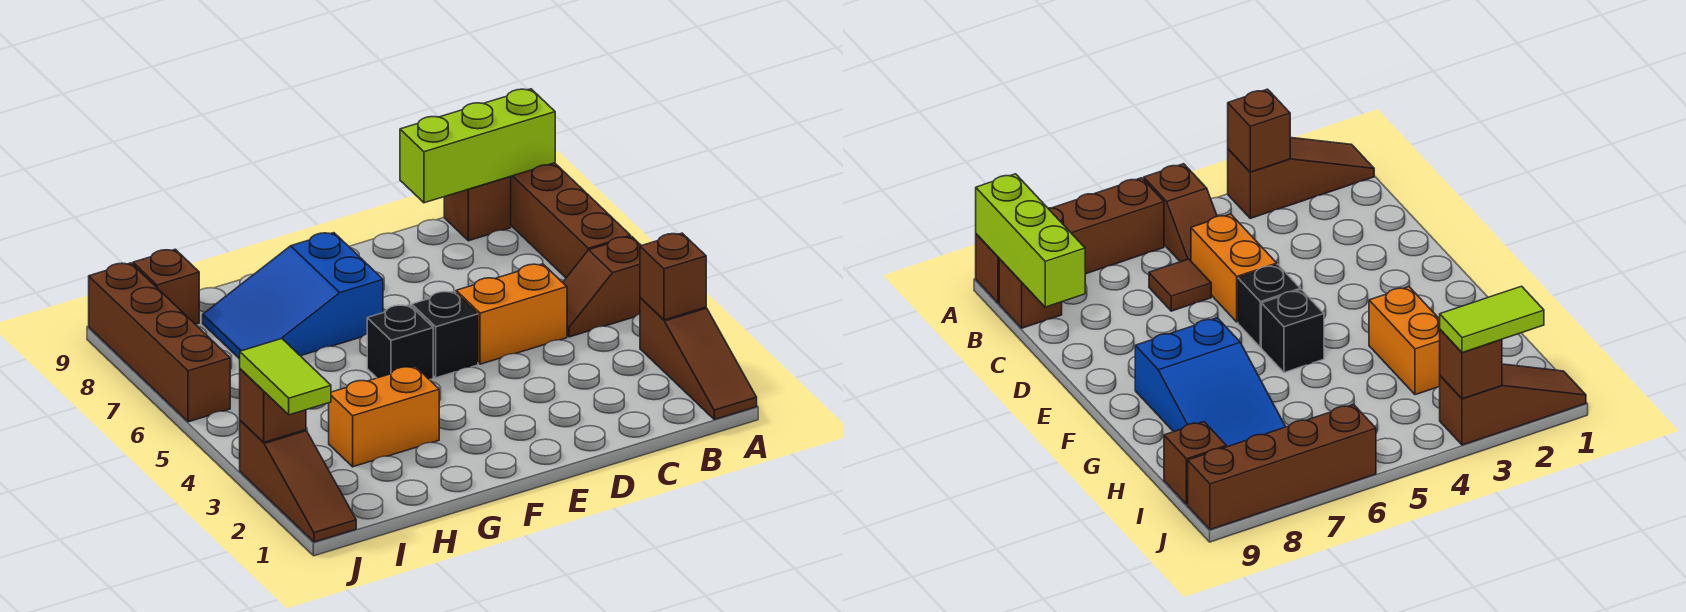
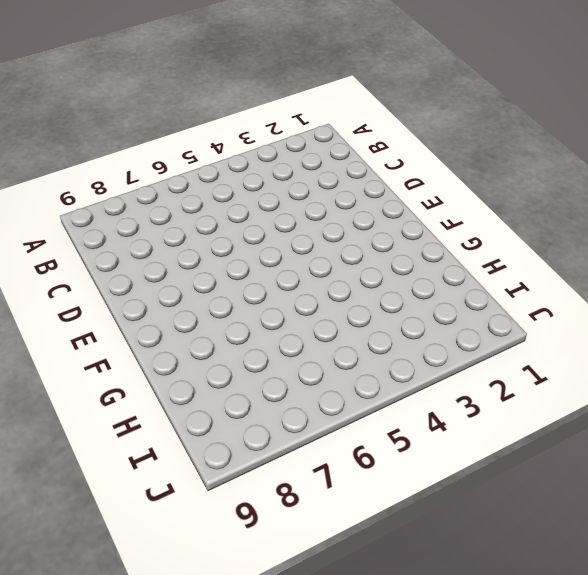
none -> brown slope A1:A3 level 1 top 3
none -> brown slope A5:B5 level 1 top A
none -> brown brick A6:A9 level 1

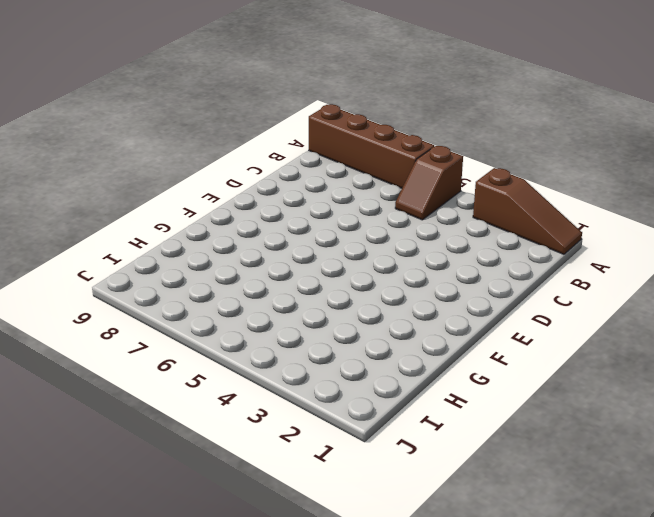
none -> brown brick B9 level 1
none -> orange brick C5:D5 level 1
none -> brown tile C6 level 1

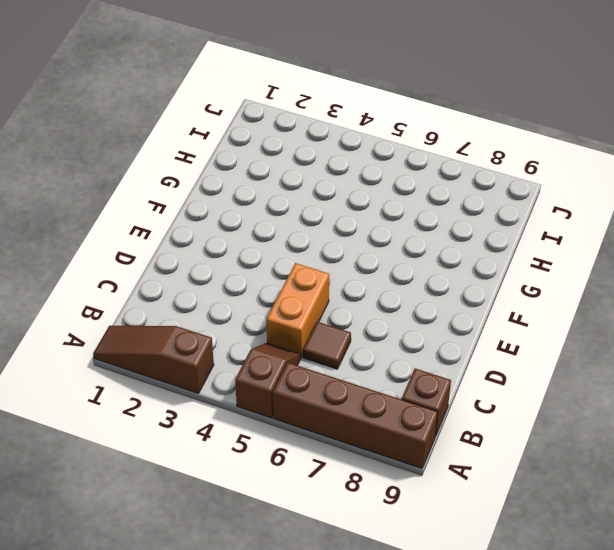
none -> black brick E5 level 1
none -> black brick F5 level 1
none -> blue slope F7:H8 level 1 top F

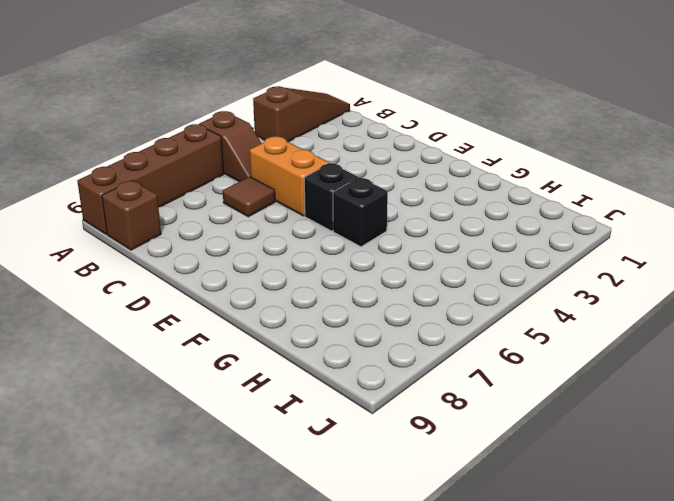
none -> blue slope F7:H8 level 1 top F
none -> orange brick G3:H3 level 1
none -> brown brick I9 level 1

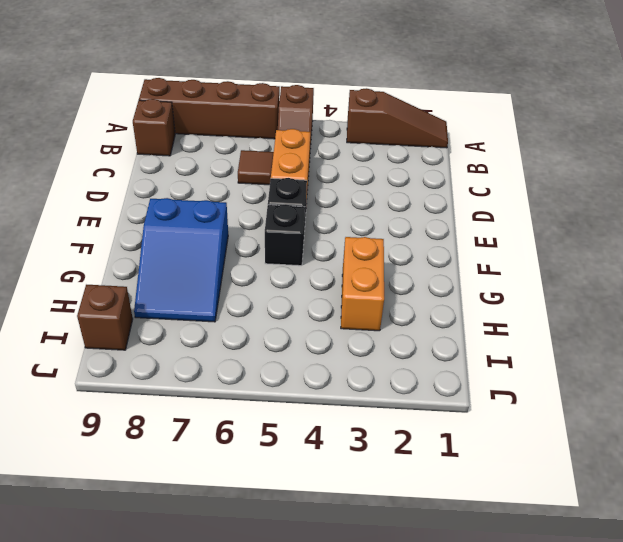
none -> brown slope J1:J3 level 1 top 3
none -> brown brick J6:J9 level 1
none -> brown brick A3 level 2

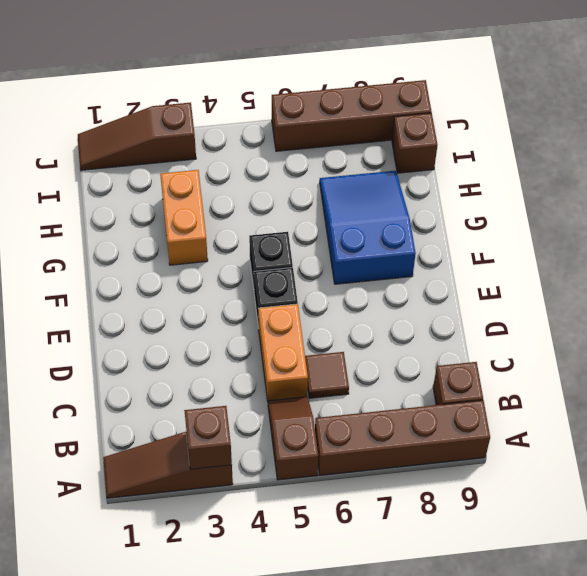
none -> lime brick A9:C9 level 2
none -> brown brick J3 level 2
none -> lime tile J2:J3 level 3

